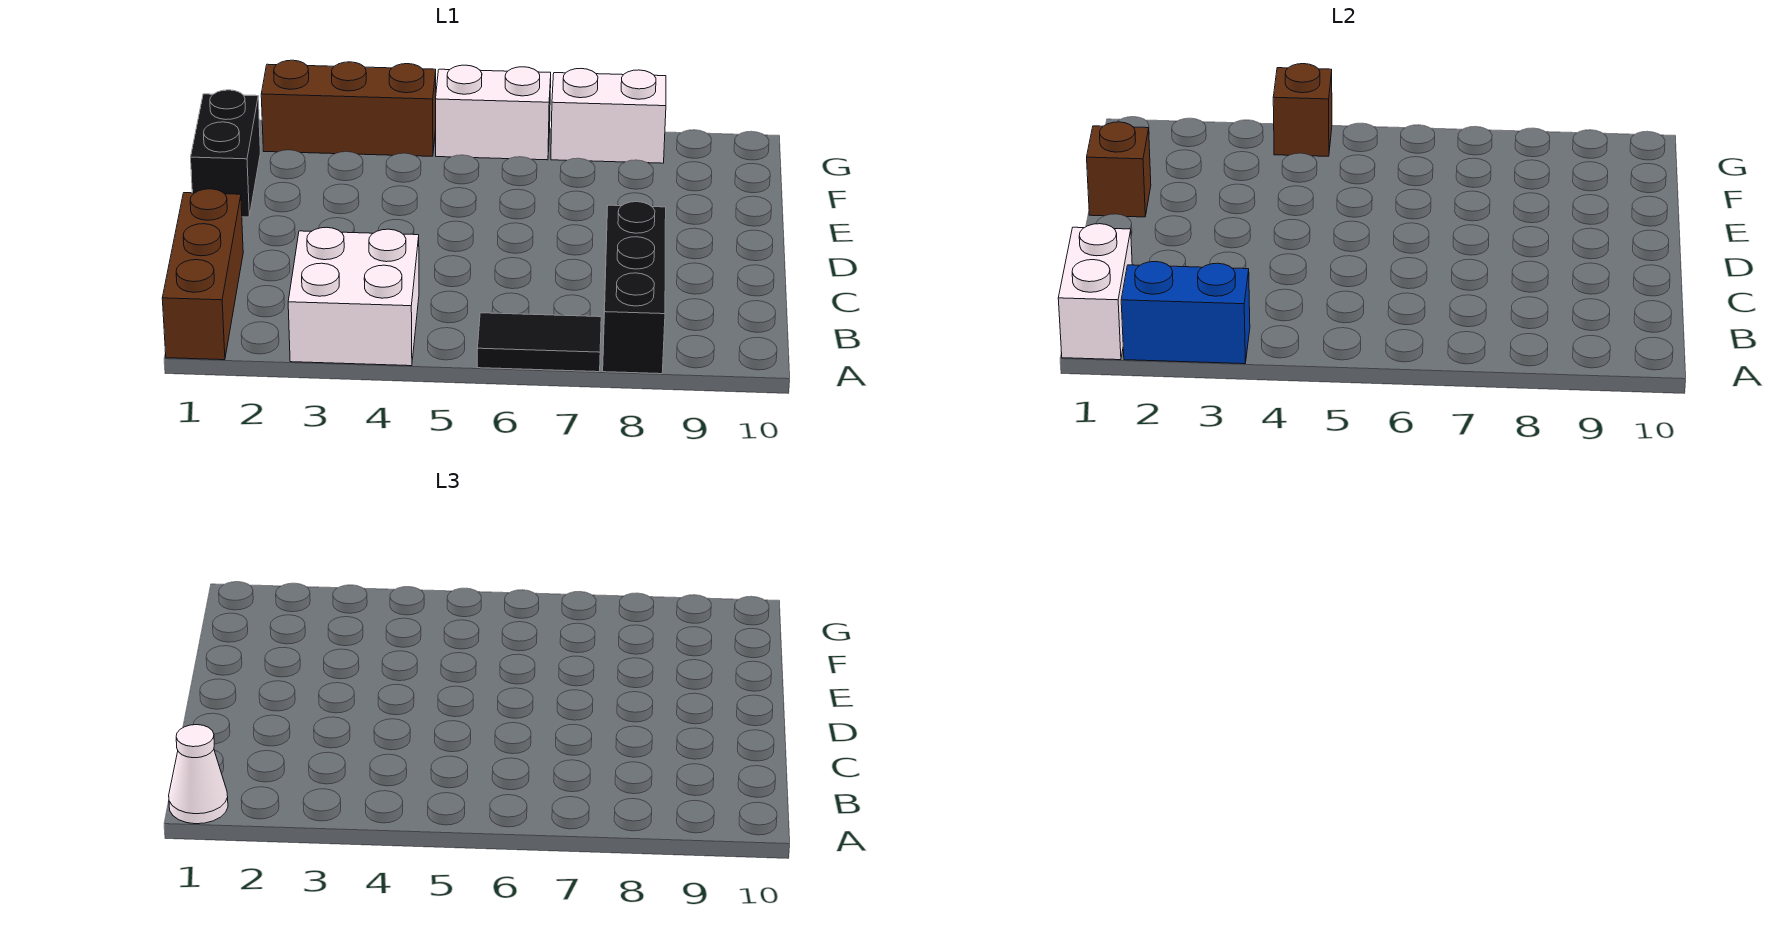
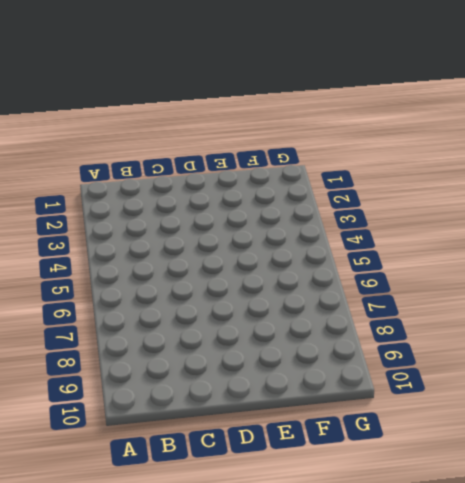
none -> brown brick A1:C1 level 1
none -> white brick A3:B4 level 1
none -> black tile A6:A7 level 1

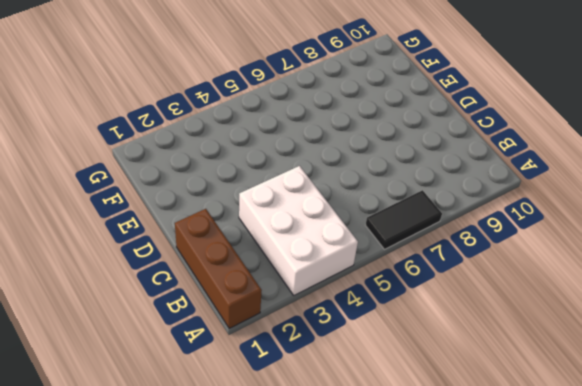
white brick A3:C4 level 1 -> white brick A3:B4 level 1
none -> black brick A8:C8 level 1
none -> black brick E1:F1 level 1
none -> brown brick G2:G4 level 1

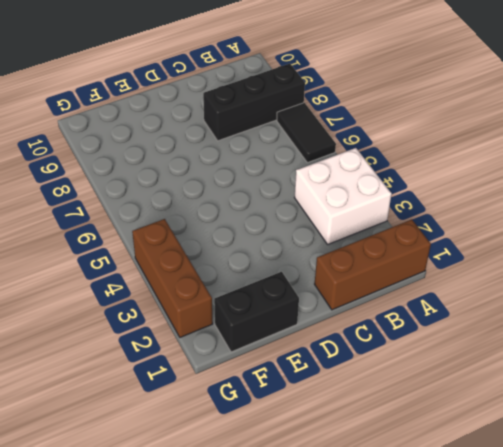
none -> white brick G5:G6 level 1
none -> white brick G7:G8 level 1
none -> white brick A1:B1 level 2

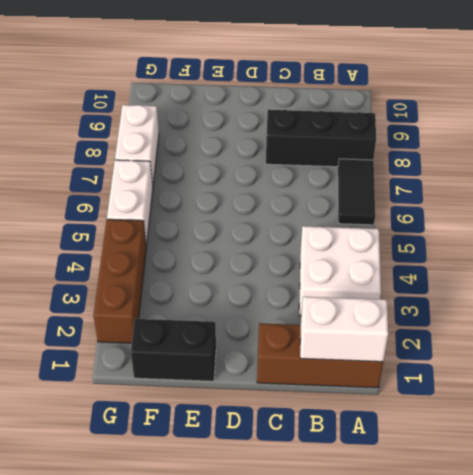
none -> blue brick A2:A3 level 2
none -> brown brick E1 level 2
none -> brown brick G4 level 2

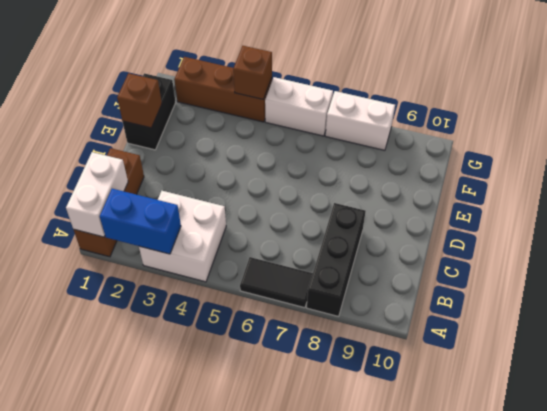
none -> white cone A1 level 3

